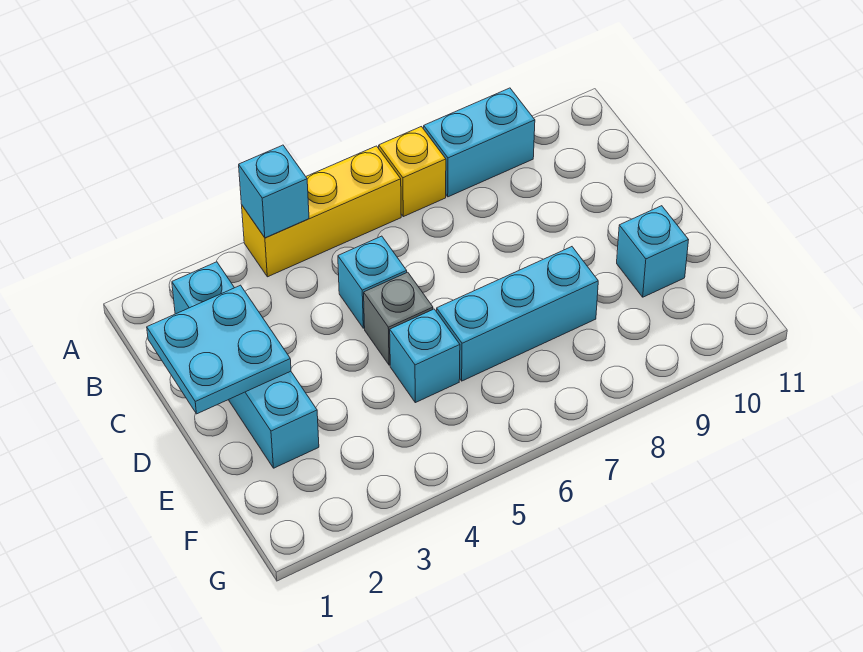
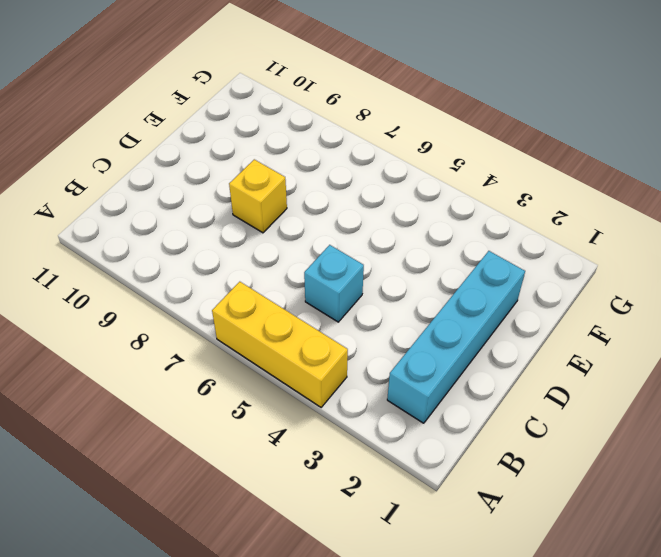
yellow brick D8 level 1 -> yellow brick A7 level 1
none -> cyan brick A8:A9 level 1
none -> grey brick D5 level 1

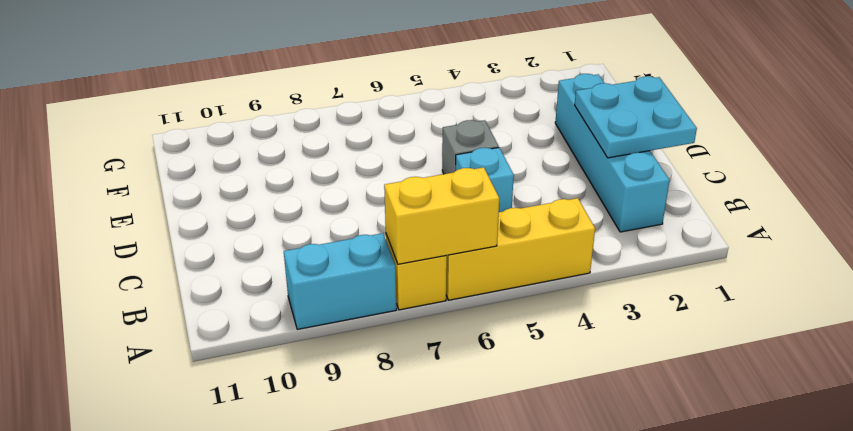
yellow brick A6:A7 level 2 -> none
none -> cyan brick E5 level 1
none -> cyan brick E6:E8 level 1

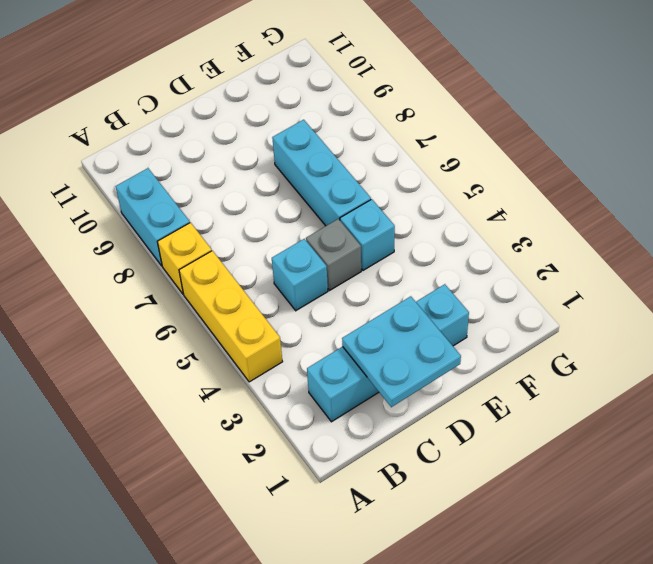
none -> cyan brick E10 level 1
none -> cyan brick A4 level 2

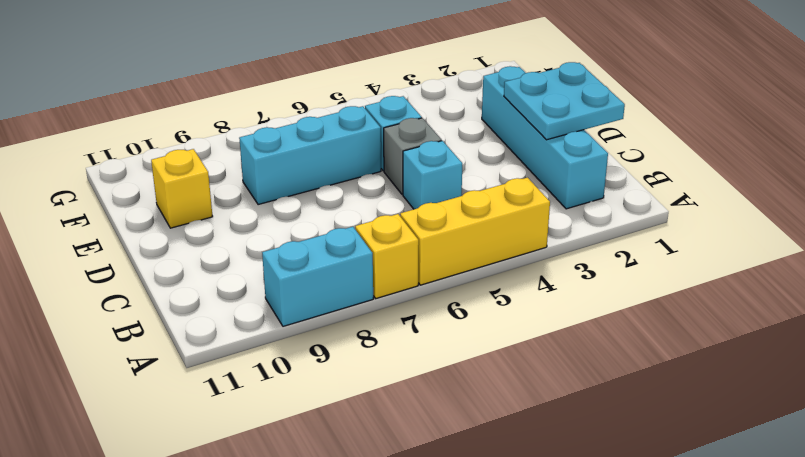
yellow brick E10 level 1 -> cyan brick E10 level 1
none -> cyan brick A4 level 2

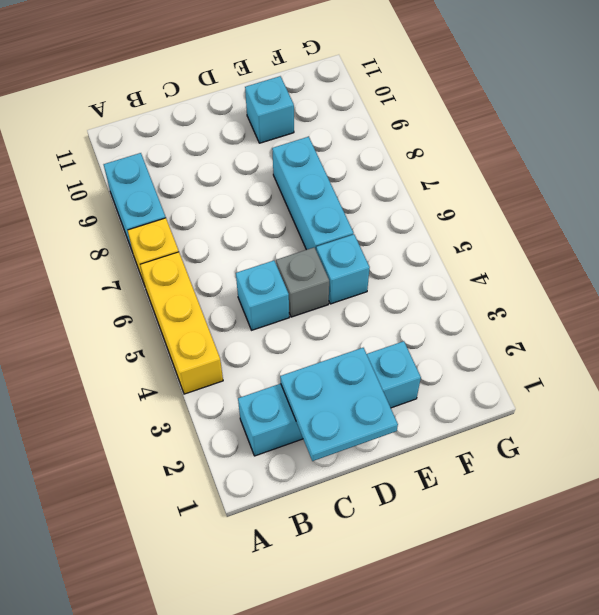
none -> cyan brick A4 level 2

